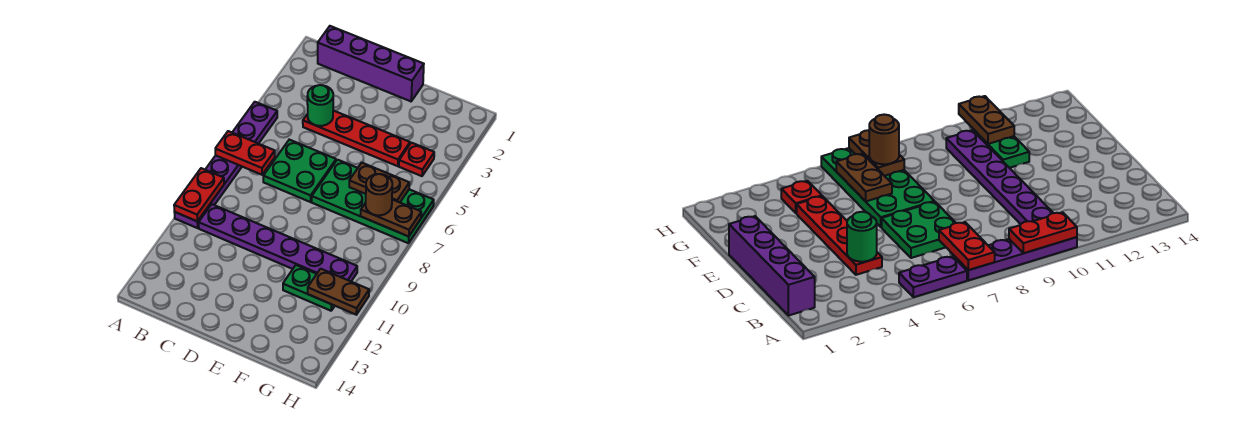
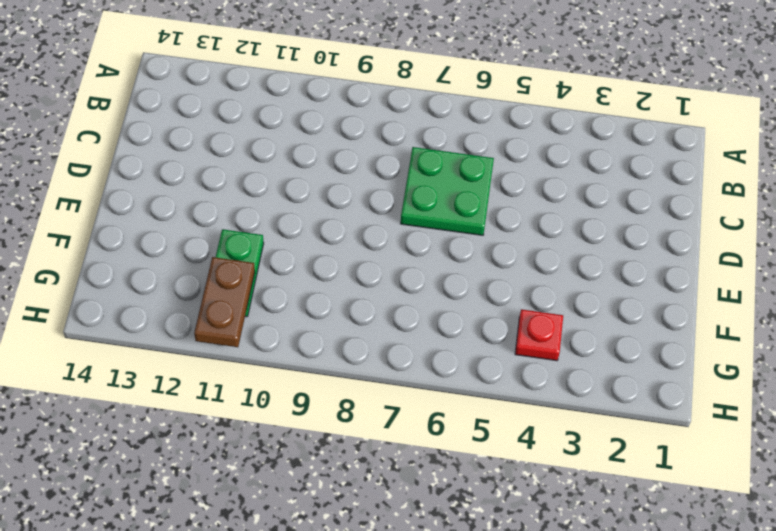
none -> purple plate A5:A6 level 1
none -> purple plate A7:A10 level 1
none -> purple brick B1:E1 level 1

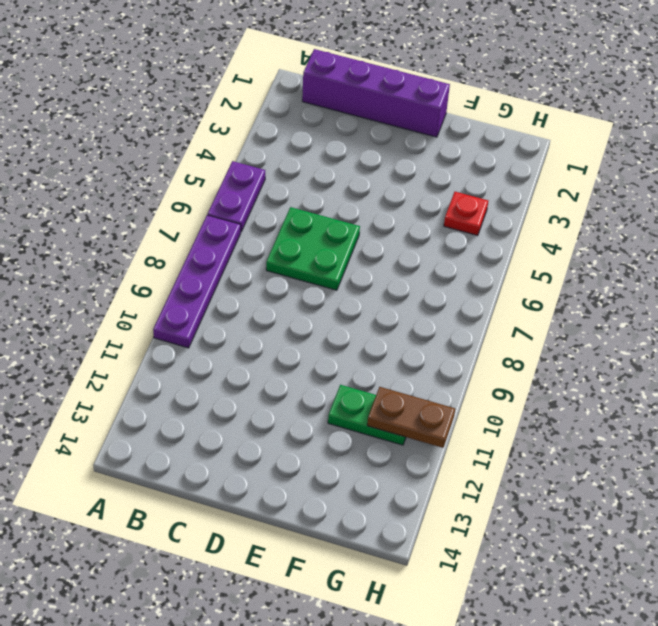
none -> purple plate B10:G10 level 1
none -> red plate C4:F4 level 1
none -> green plate E6:H7 level 1

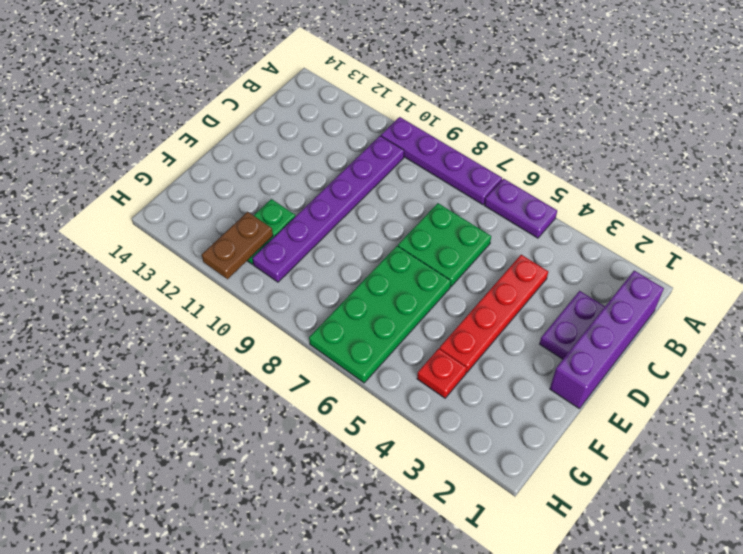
purple plate C2:D2 level 1 -> none
none -> red plate A7:B7 level 2
none -> red plate A9:A10 level 2
none -> green round brick C4 level 2

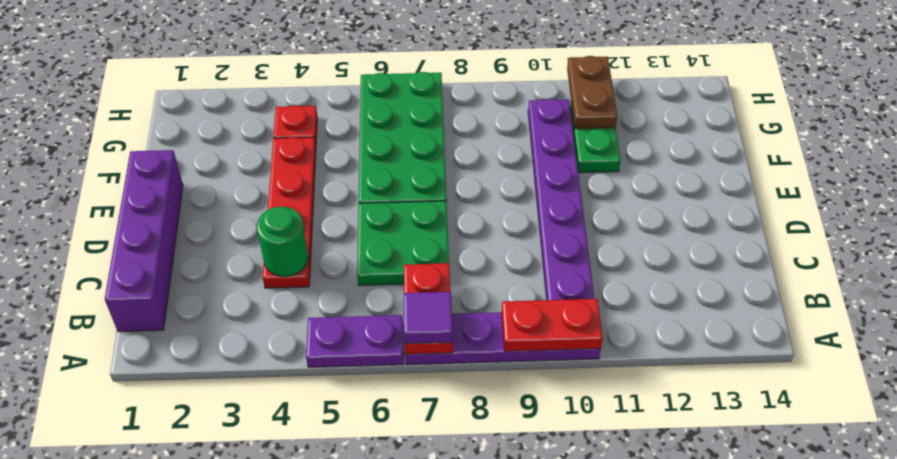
purple tile A7 level 3 -> none
none -> brown plate F6:G6 level 2
none -> brown plate G7:H7 level 2
none -> brown round brick G7 level 3

